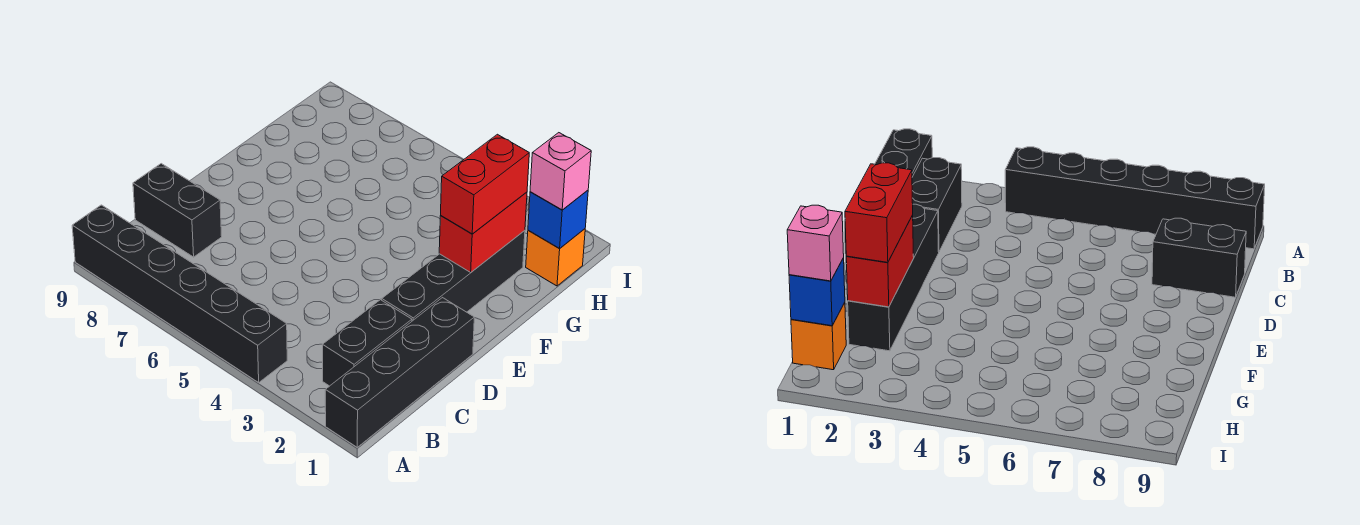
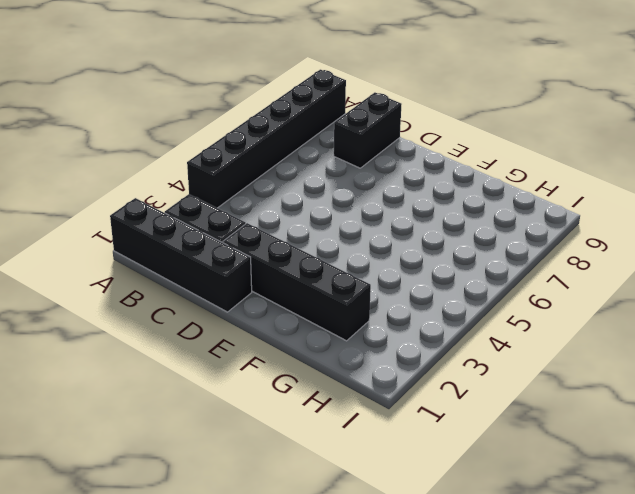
none -> orange brick H1 level 1
none -> red brick F2:G2 level 2

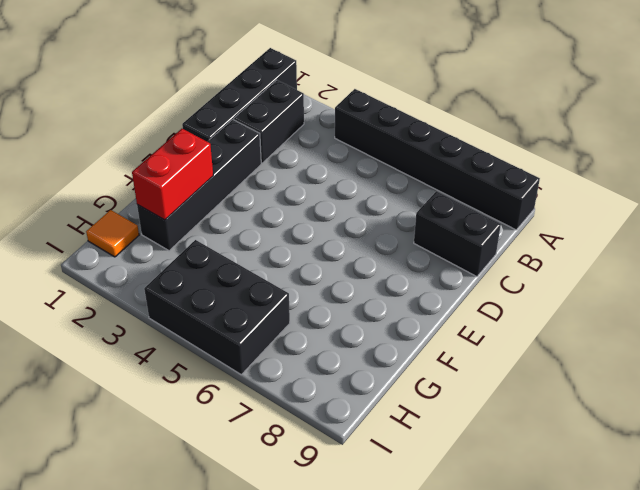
orange tile H1 level 1 -> orange brick H1 level 1
black brick H4:I6 level 1 -> none
none -> blue brick H1 level 2
none -> red brick F2:G2 level 3

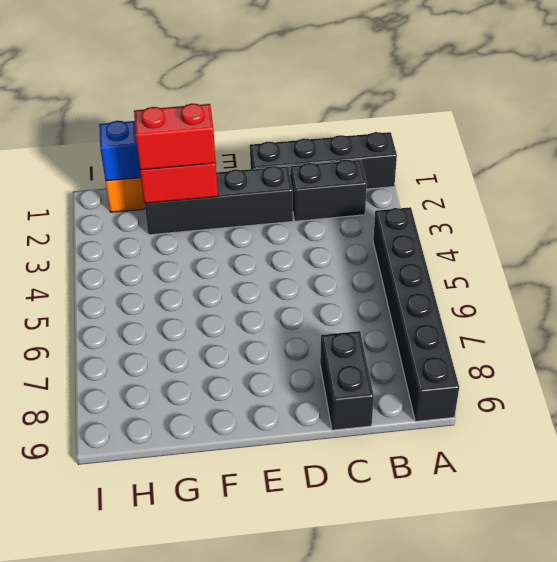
none -> pink brick H1 level 3

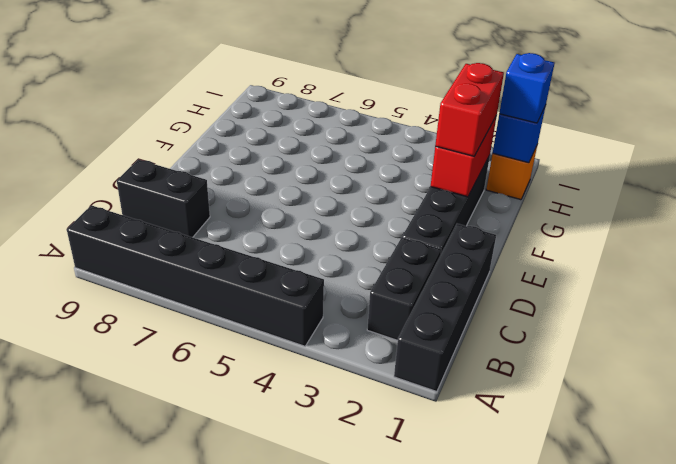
blue brick H1 level 3 -> pink brick H1 level 3

